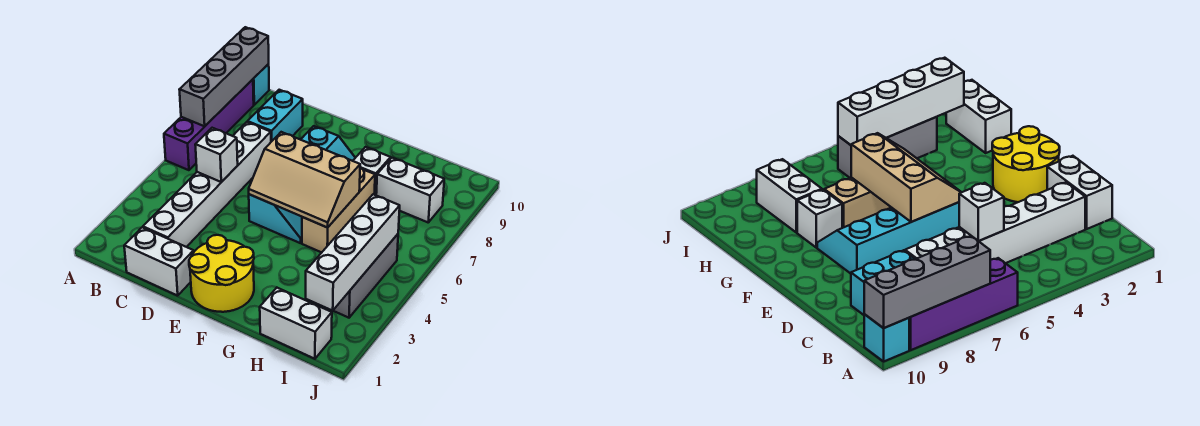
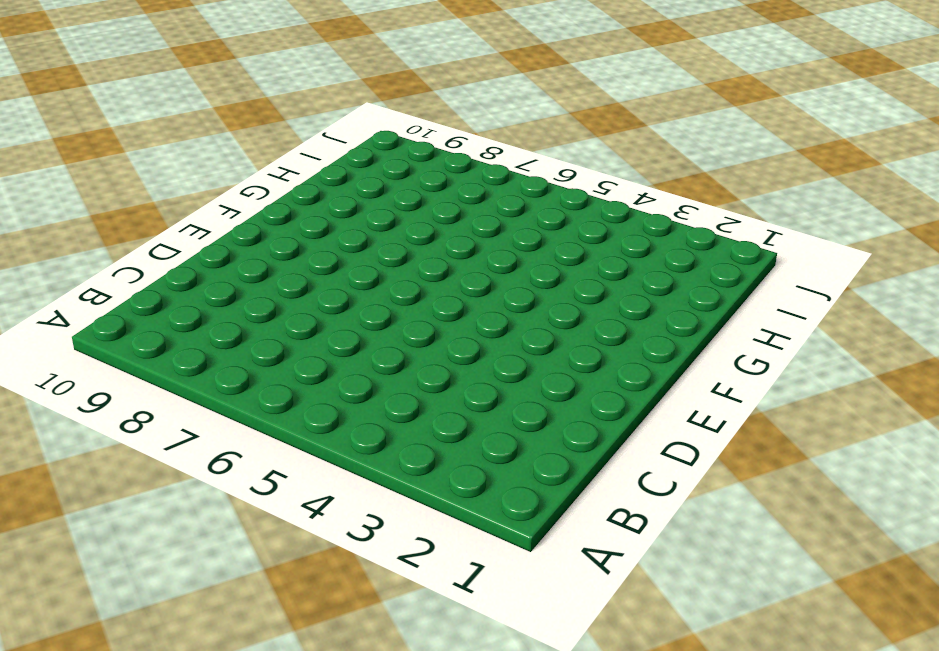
none -> purple brick A6:A9 level 1
none -> cyan brick A10 level 1
none -> white brick C1:D1 level 1

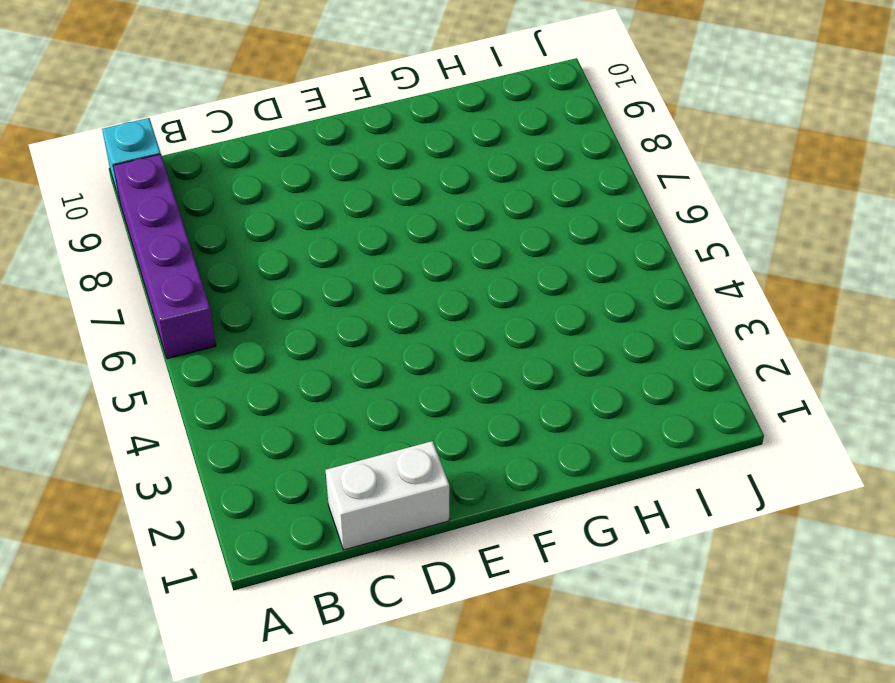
none -> white brick C2:C7 level 1
none -> cyan brick C8:C9 level 1
none -> yellow round brick E1:F2 level 1

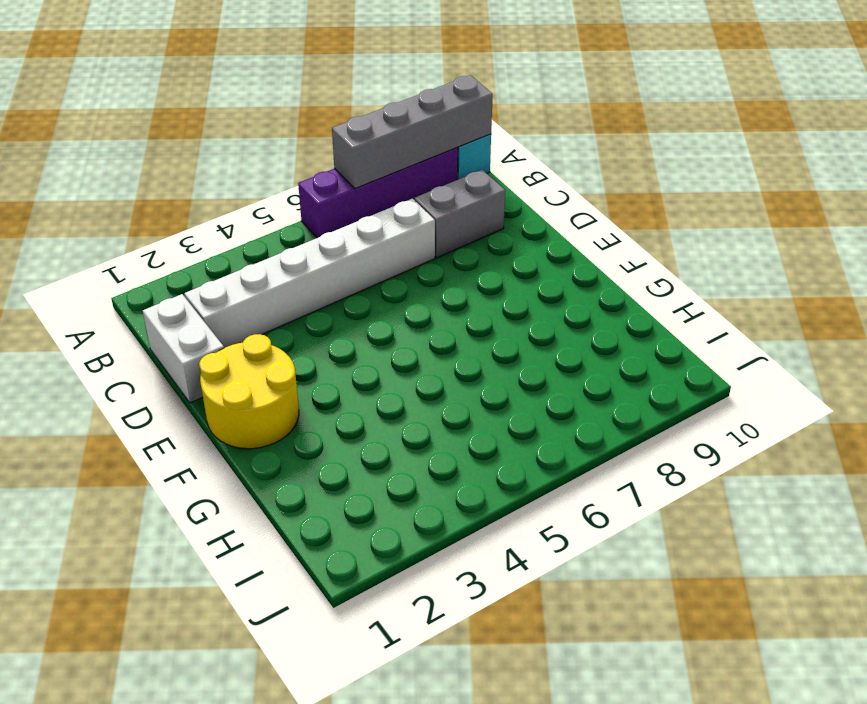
grey brick C8:C9 level 1 -> cyan brick C8:C9 level 1
none -> cyan slope E5:F8 level 1 top E
none -> tan brick G5:G7 level 1
none -> white brick G8 level 1

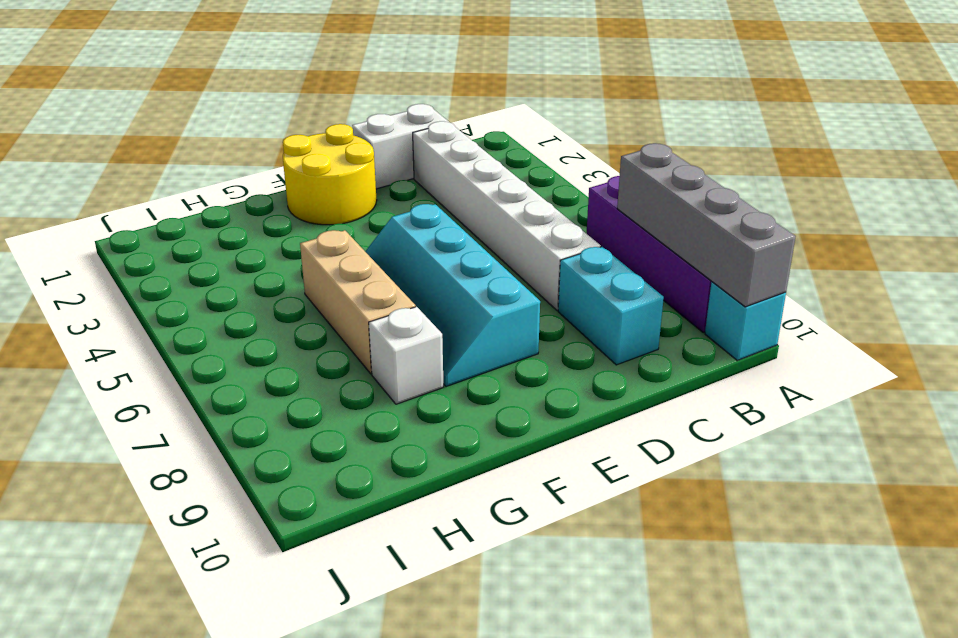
none -> white brick H1:I1 level 1
none -> white brick H8:I8 level 1
none -> grey brick I3:I5 level 1

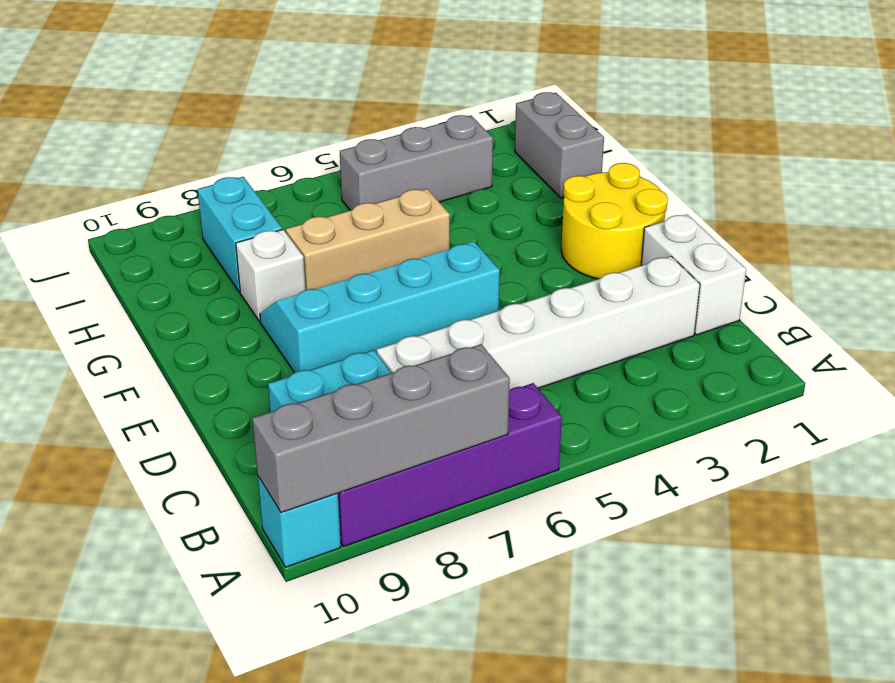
grey brick H1:I1 level 1 -> white brick H1:I1 level 1
cyan brick H8:I8 level 1 -> white brick H8:I8 level 1
none -> white brick C5 level 2
none -> tan slope E5:G6 level 2 top 6
none -> white brick I2:I5 level 2

